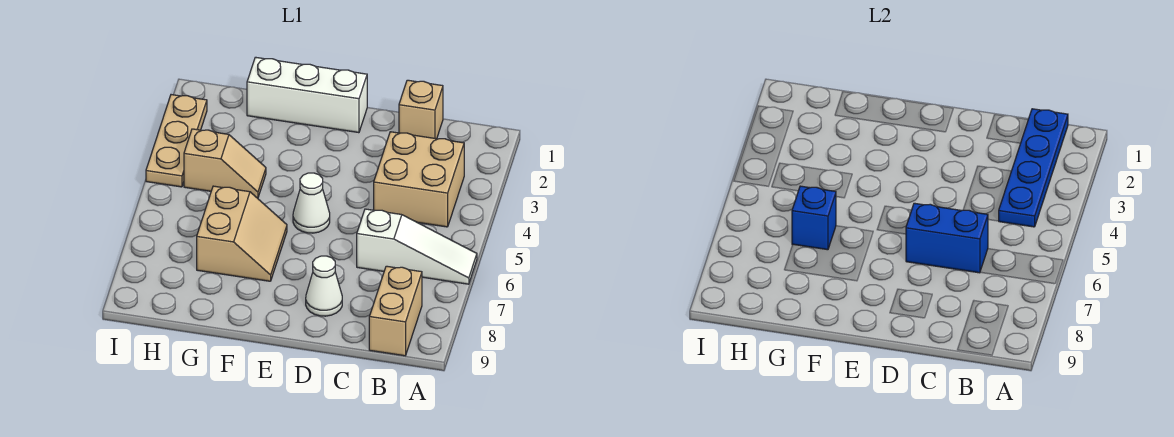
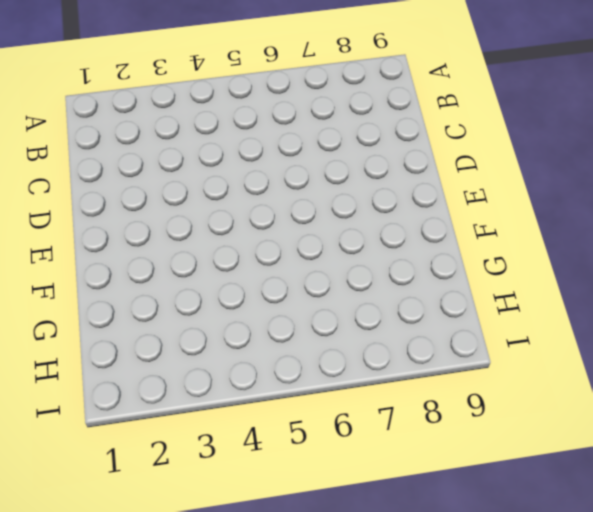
none -> white slope A6:C6 level 1 top C
none -> tan brick B3:C4 level 1
none -> tan brick B8:B9 level 1

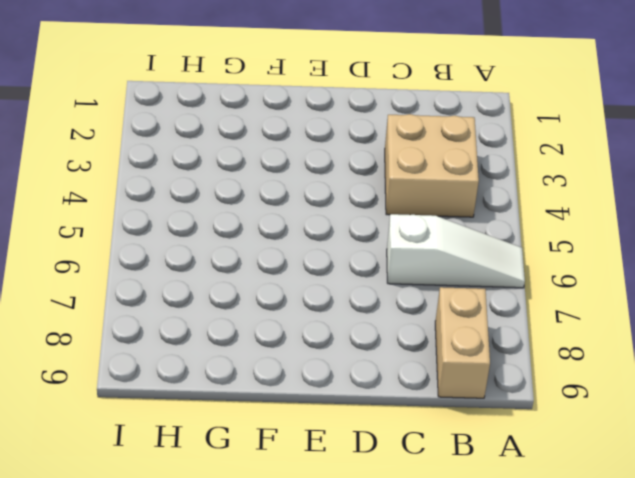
none -> tan brick C1 level 1
none -> white cone D8 level 1
none -> white brick E1:G1 level 1

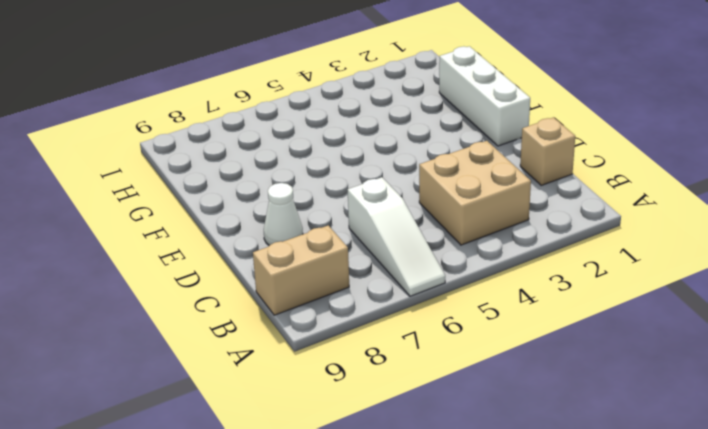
none -> white cone E5 level 1
none -> tan slope F6:G7 level 1 top G
none -> tan slope G4:H4 level 1 top H

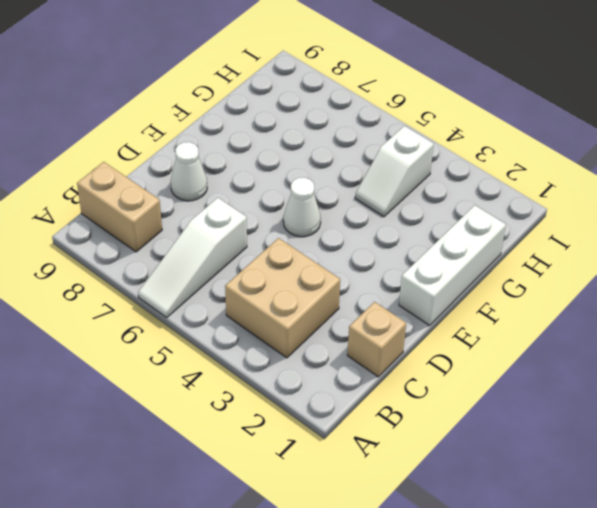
white slope G4:H4 level 1 top H -> tan slope G4:H4 level 1 top H
none -> tan slope F6:G7 level 1 top G
none -> tan plate I2:I4 level 1
none -> blue plate B1:B4 level 2

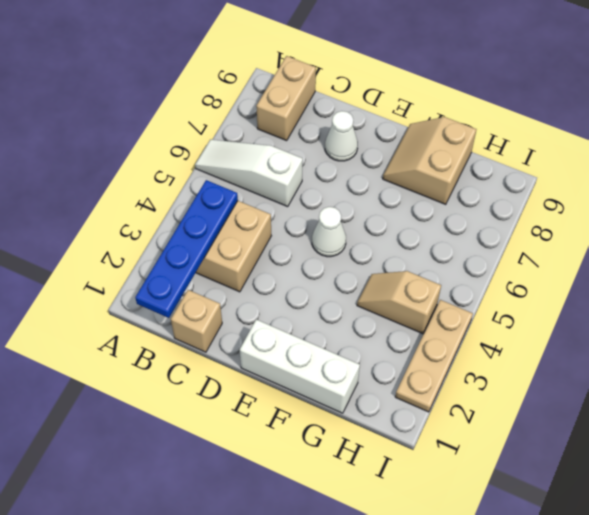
tan slope F8:G9 level 1 top G -> tan slope F6:G7 level 1 top G
none -> blue brick C6:D6 level 2
none -> blue brick G6 level 2

